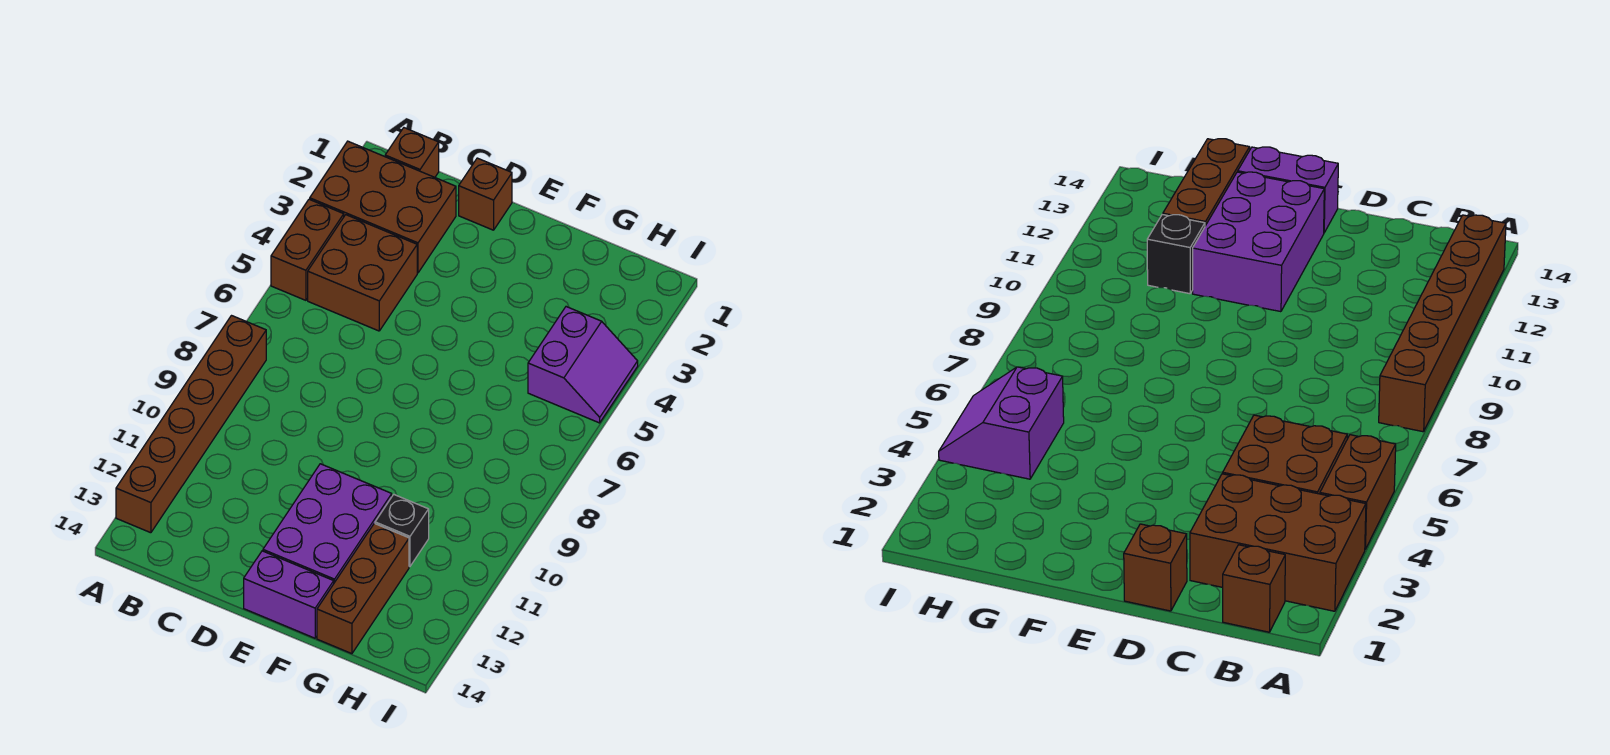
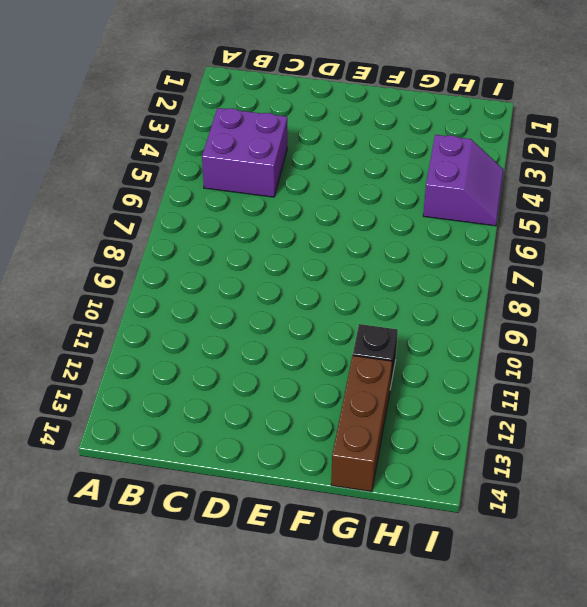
purple brick B4:C5 level 1 -> brown brick B4:C5 level 1
none -> brown brick A2:C3 level 1
none -> brown brick A4:A5 level 1

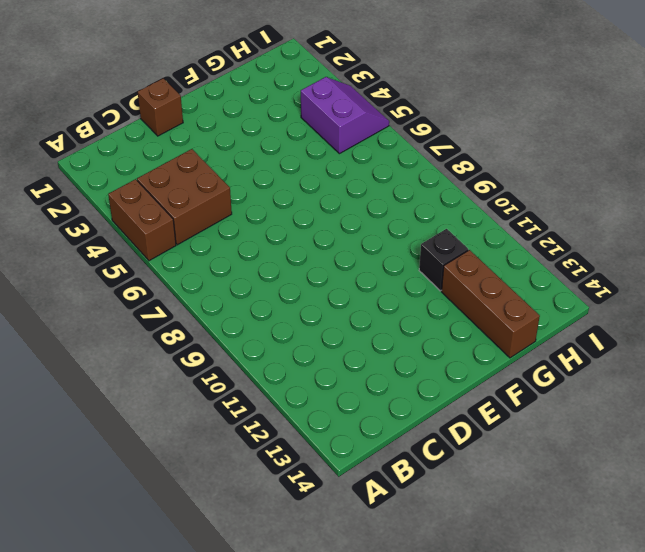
none -> brown brick A2:C3 level 1
none -> brown brick A8:A13 level 1

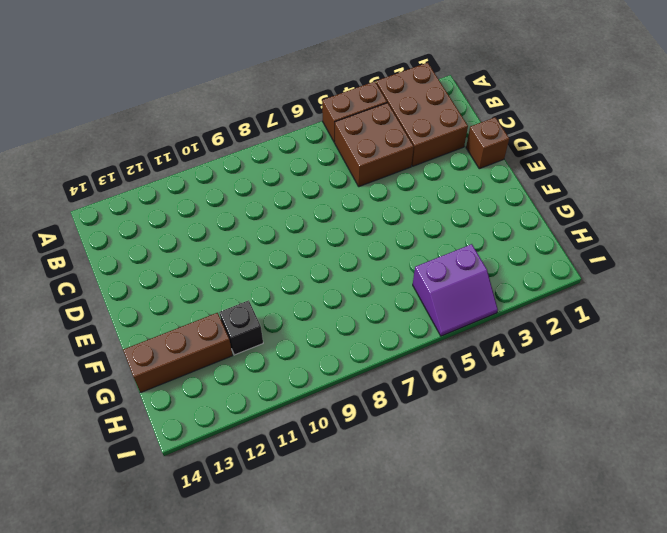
none -> brown brick A8:A13 level 1
none -> brown brick B1 level 1

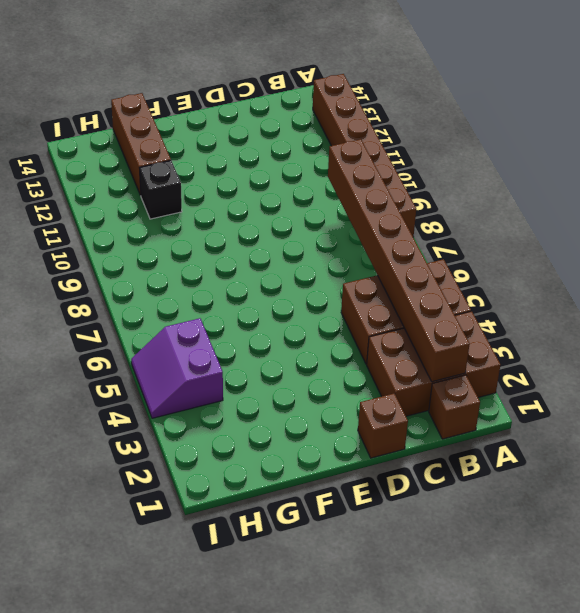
brown brick B2:B9 level 2 -> none
none -> purple brick E11:F13 level 1
none -> purple brick E14:F14 level 1

